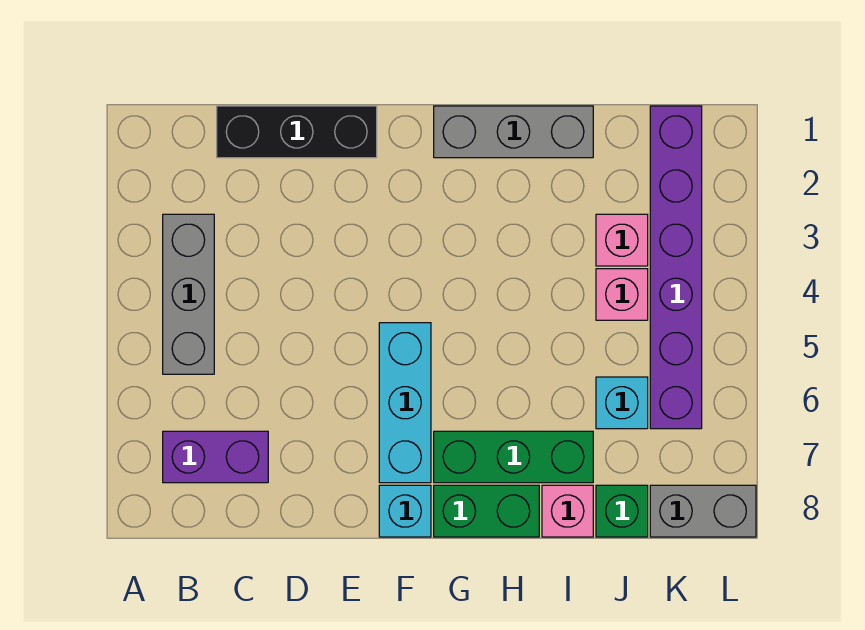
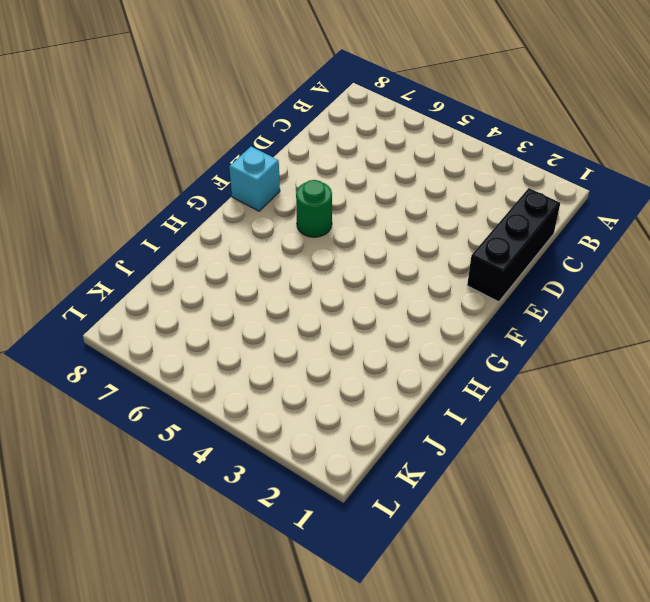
green round brick F6 level 1 -> cyan brick F5:F7 level 1
none -> grey brick B3:B5 level 1
none -> purple brick B7:C7 level 1
none -> grey brick G1:I1 level 1

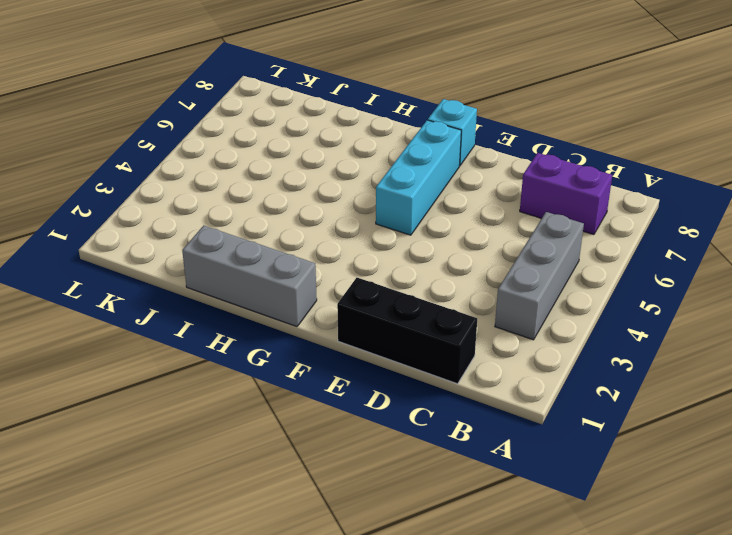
none -> green brick G7:I7 level 1
none -> green brick G8:H8 level 1
none -> pink brick I8 level 1

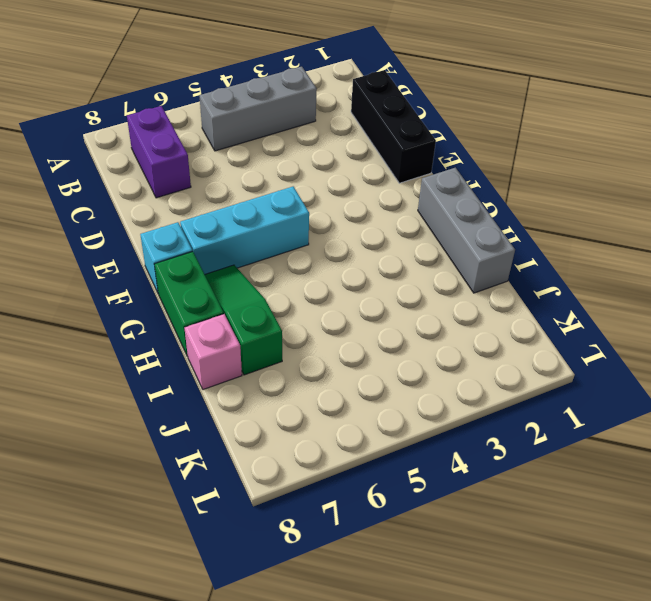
green slope G7:I7 level 1 top I -> green brick G7:I7 level 1
none -> pink brick J3 level 1
none -> pink brick J4 level 1
none -> cyan brick J6 level 1

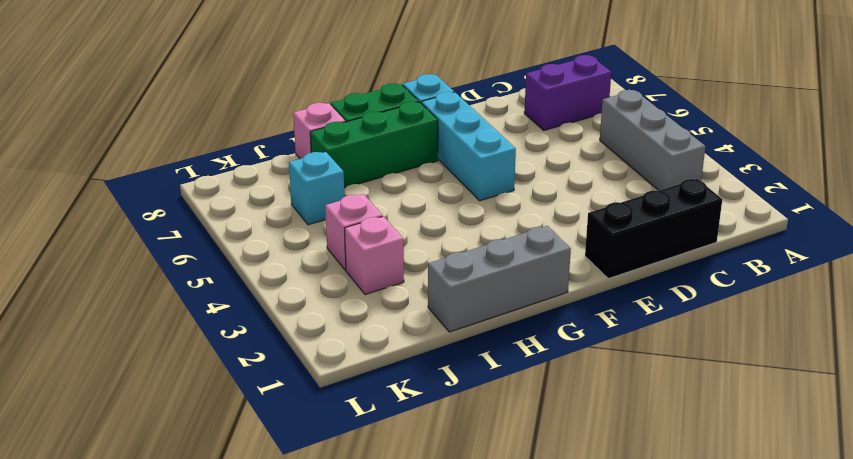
none -> green brick J8 level 1
none -> purple brick K1:K6 level 1
none -> grey brick K8:L8 level 1

